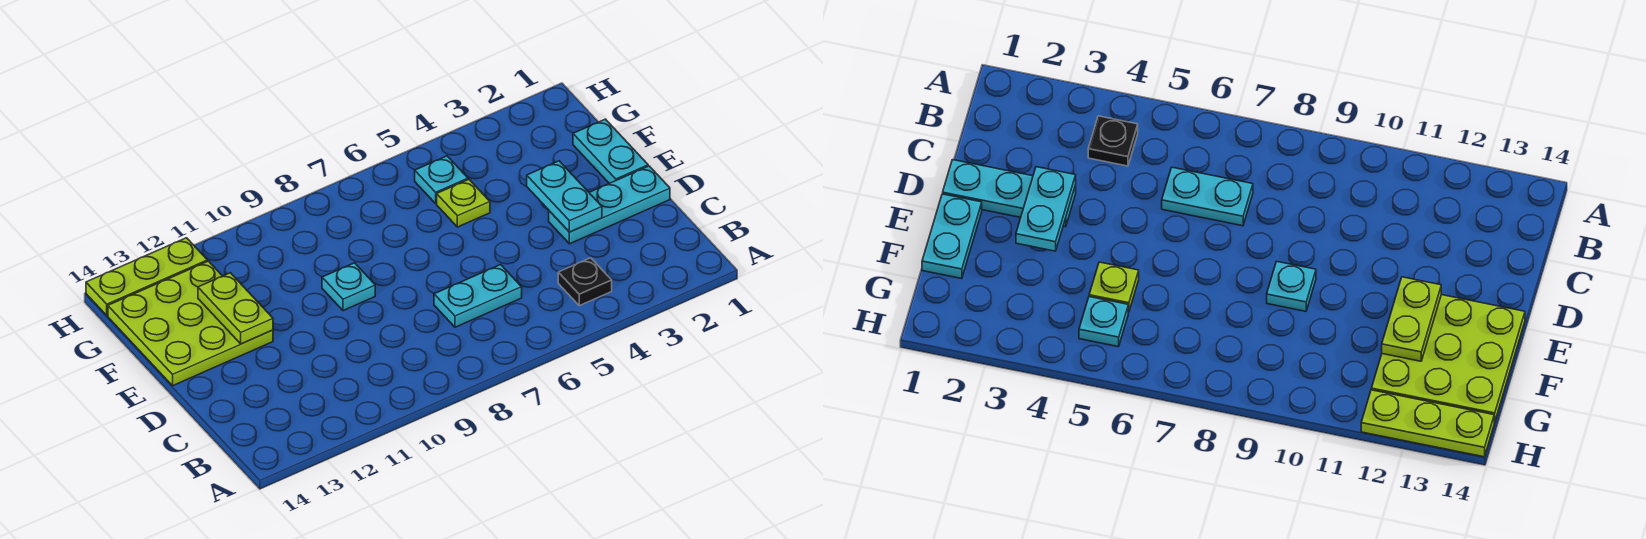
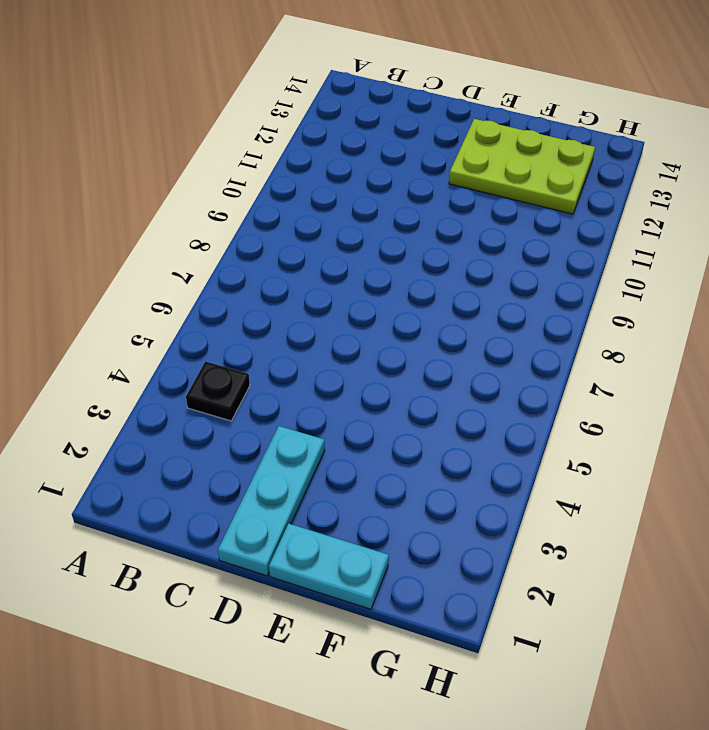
lime plate E12:G13 level 1 -> lime plate E12:G14 level 1
none -> cyan plate C6:C7 level 1
none -> cyan plate E9 level 1

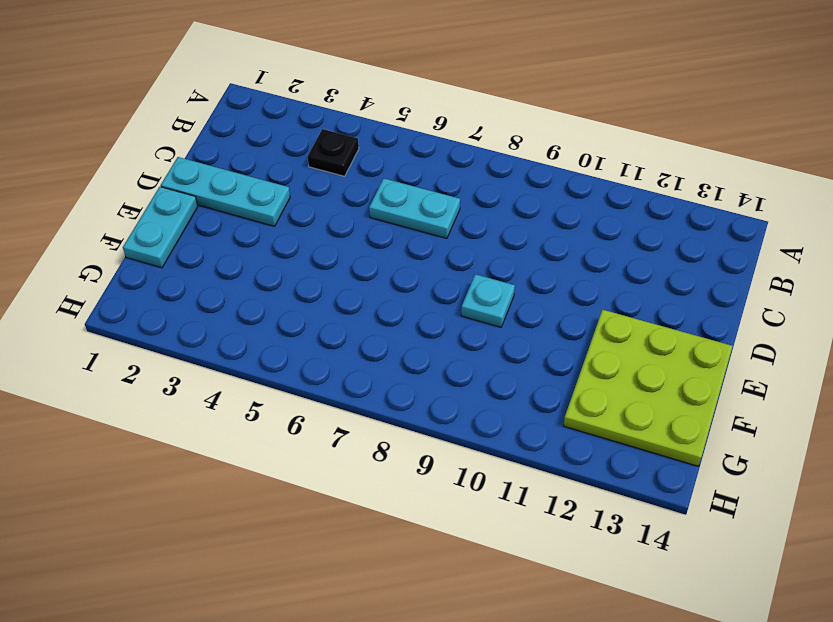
none -> lime plate F5 level 1
none -> cyan plate G5 level 1

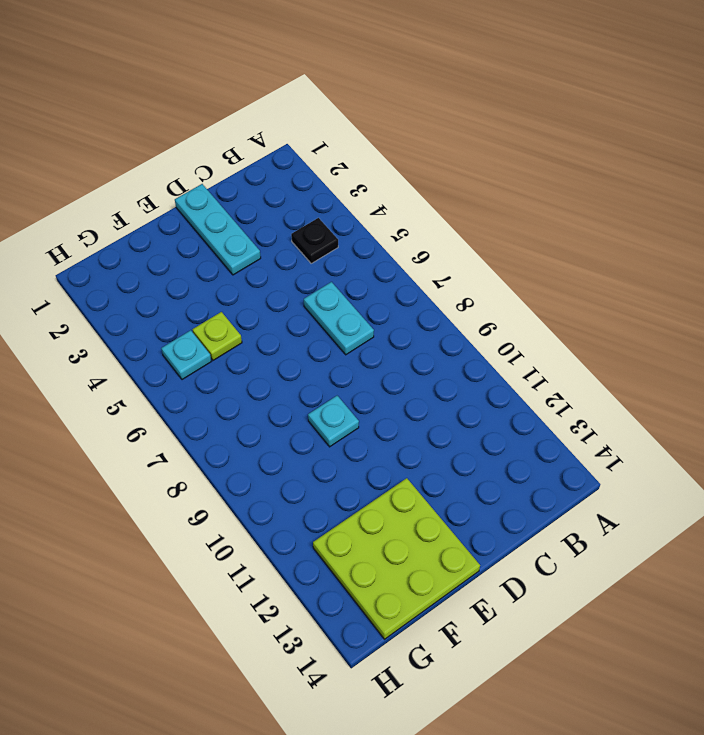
none -> cyan plate E1:F1 level 1
none -> lime plate H12:H14 level 1

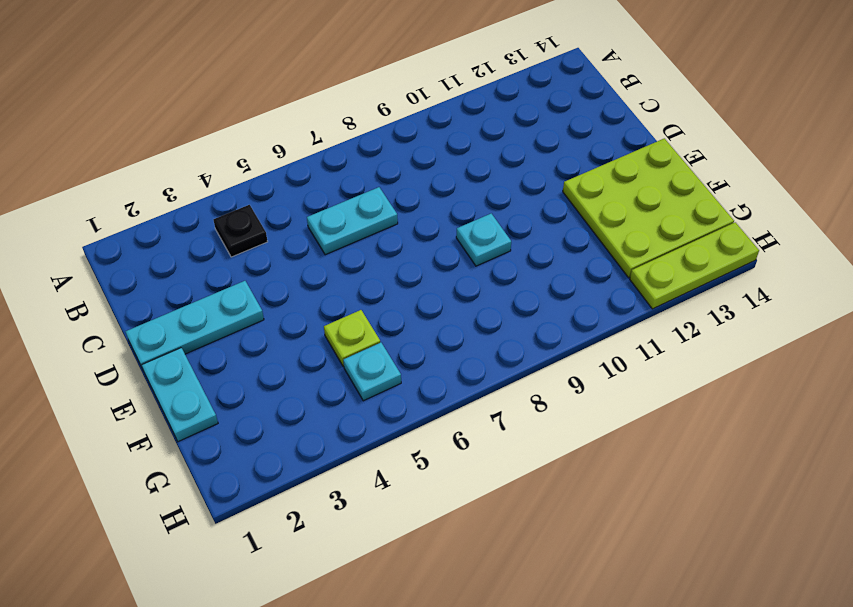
none -> cyan plate D3:E3 level 2
none -> lime plate E12:F12 level 2

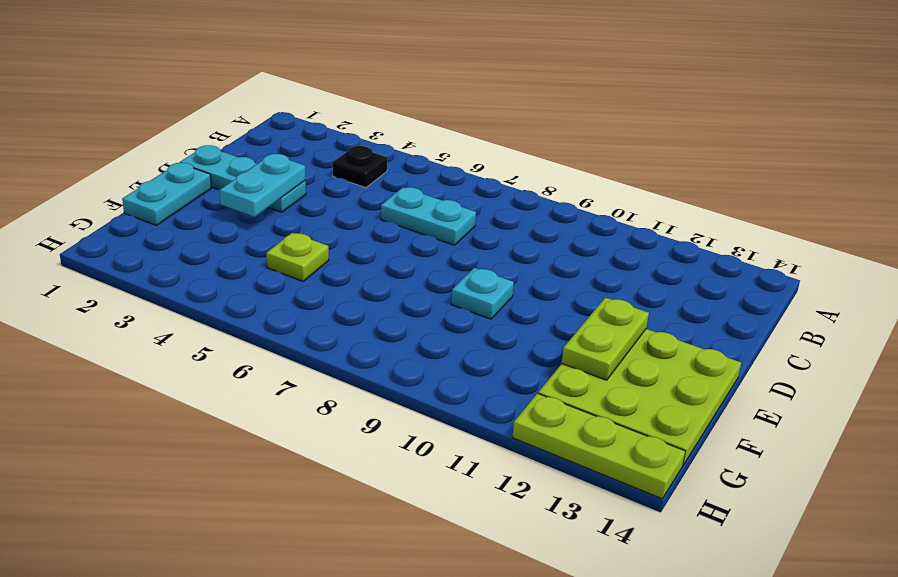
none -> cyan plate G5 level 1

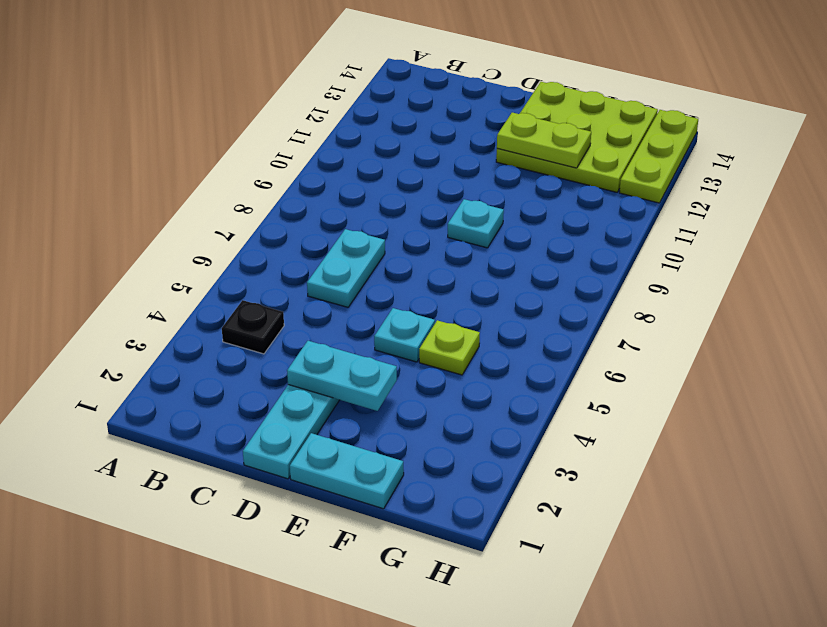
cyan plate E5 level 1 -> cyan plate G5 level 1

